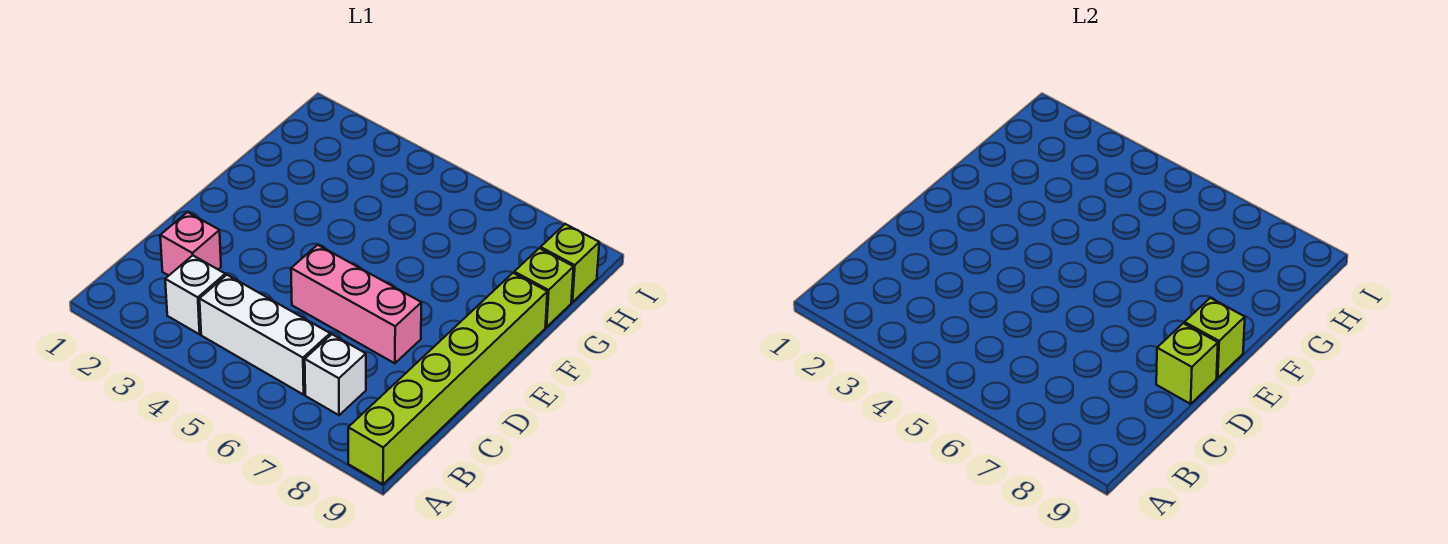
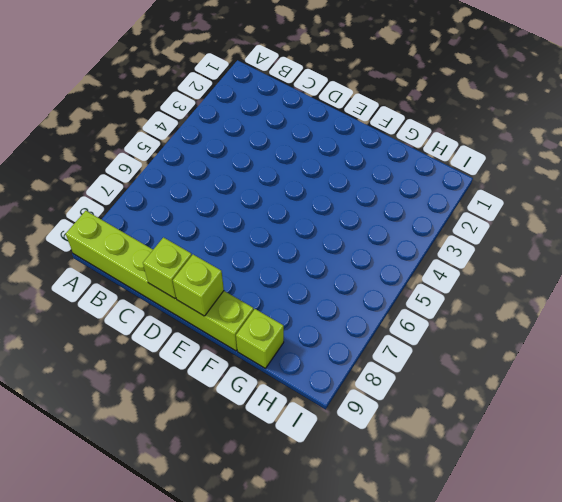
none -> white brick B3 level 1
none -> white brick B4:B6 level 1

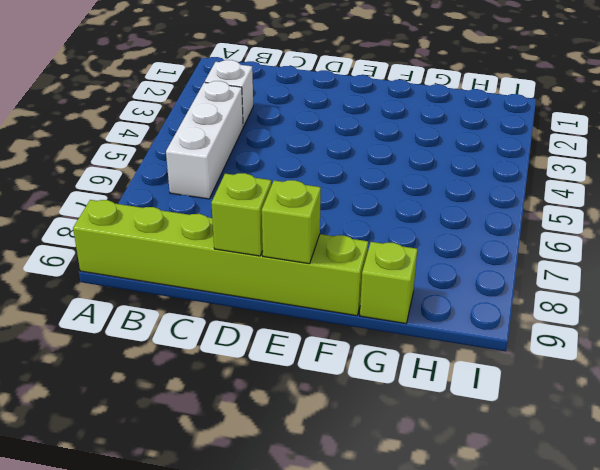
none -> white brick B7 level 1
none -> pink brick C2 level 1

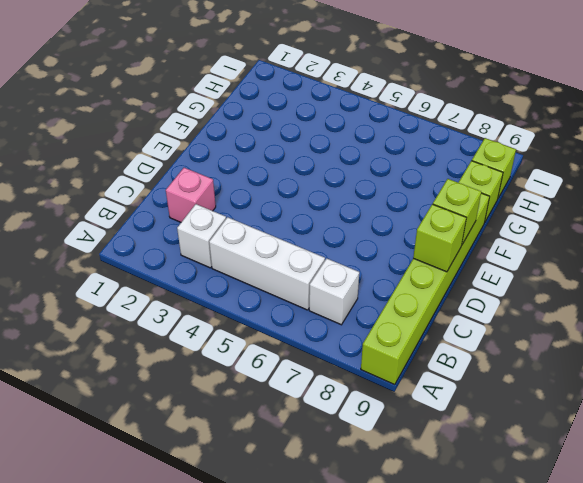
none -> pink brick D5:D7 level 1

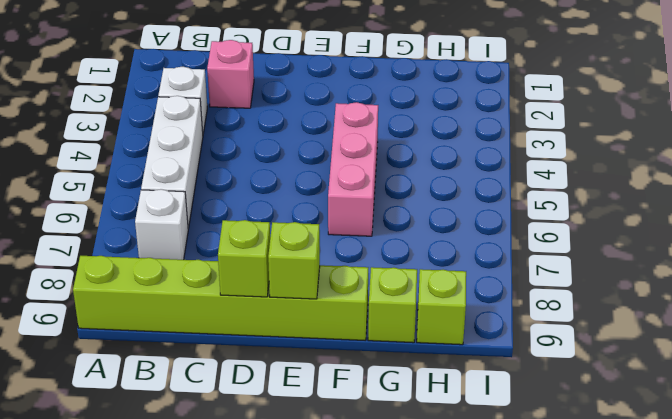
pink brick F4:F6 level 1 -> pink brick D5:D7 level 1

